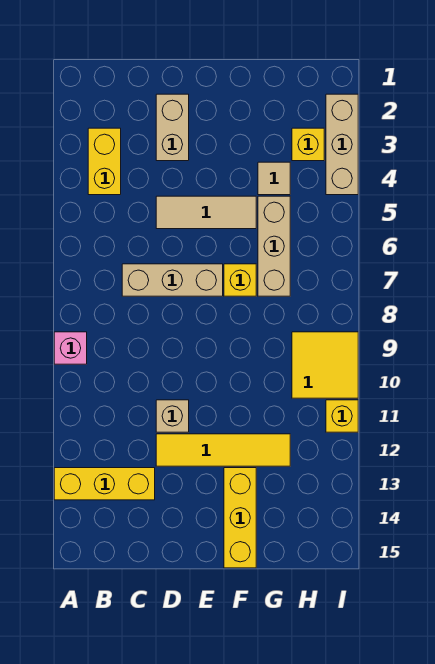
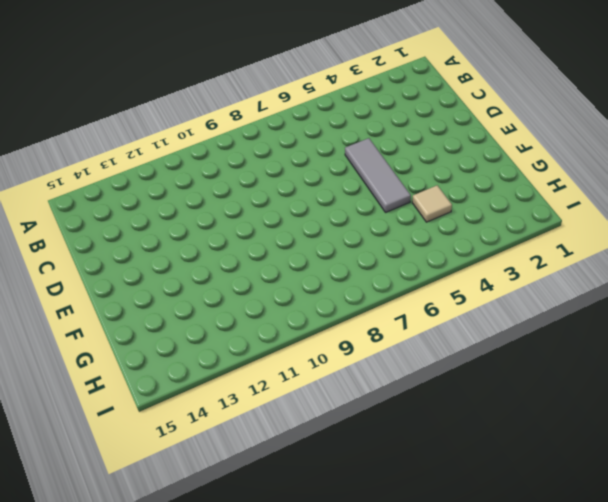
grey tile D5:F5 level 1 -> tan tile D5:F5 level 1
none -> pink brick A9 level 1
none -> yellow brick A13:C13 level 1
none -> yellow brick B3:B4 level 1

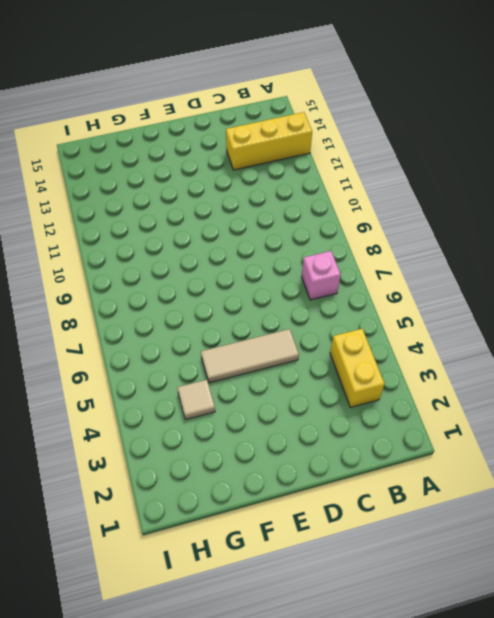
pink brick B7 level 1 -> pink brick A9 level 1
none -> tan brick C7:E7 level 1
none -> tan brick D2:D3 level 1
none -> tan brick D11 level 1

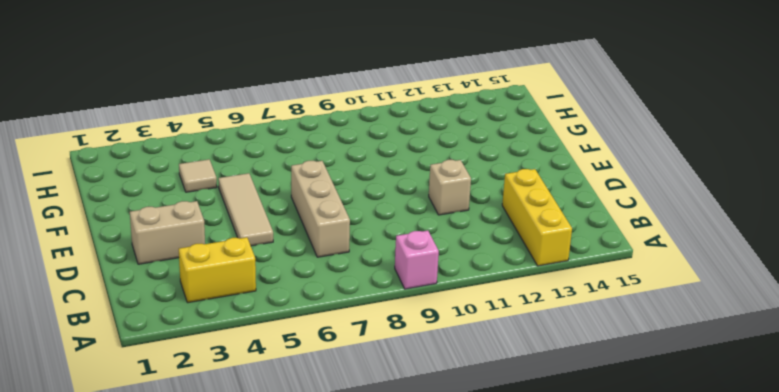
none -> yellow tile D12:G12 level 1
none -> yellow brick F7 level 1
none -> yellow brick F13:F15 level 1

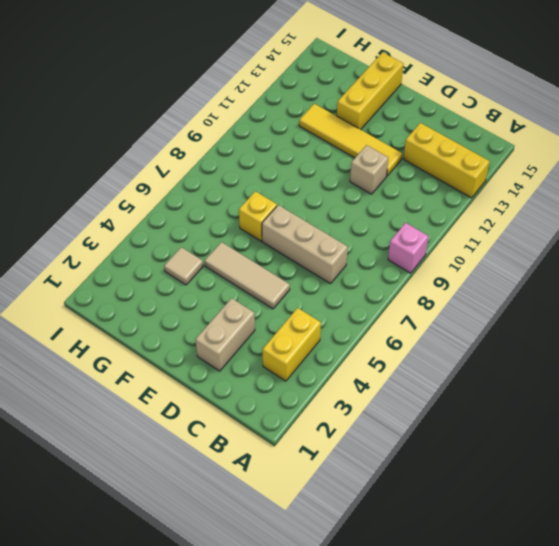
none -> tan brick G5:G7 level 1
none -> yellow brick H3 level 1
none -> yellow tile H9:I10 level 1

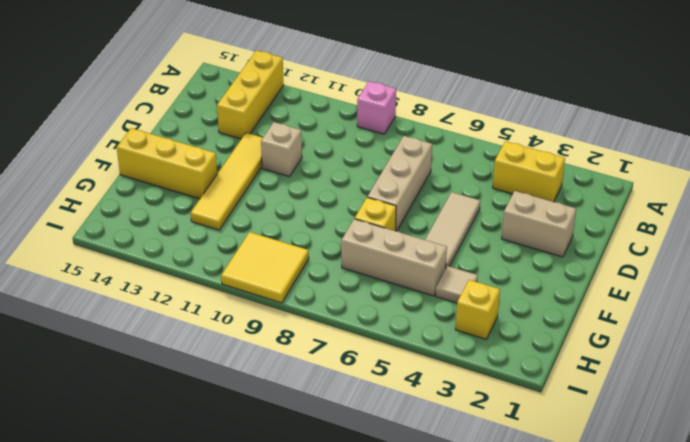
none -> tan brick I2:I4 level 1
none -> yellow brick I11 level 1

